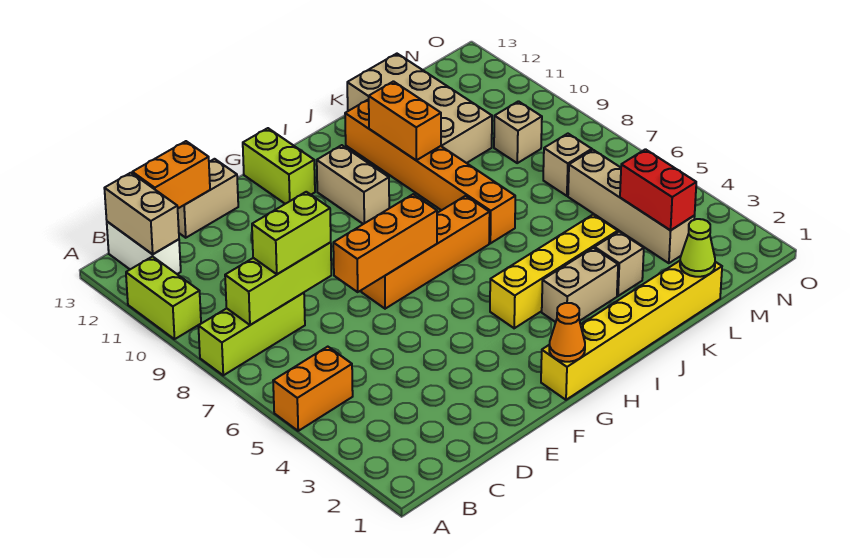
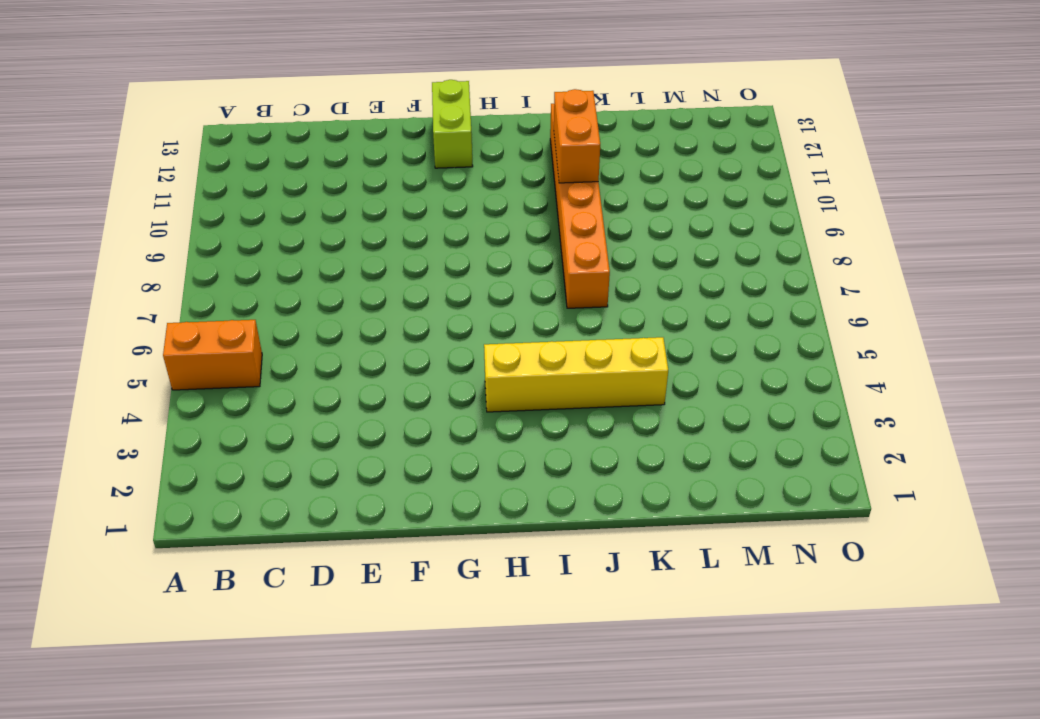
none -> lime brick A8:C8 level 1
none -> lime brick A10:A11 level 1
none -> white brick B12:B13 level 1

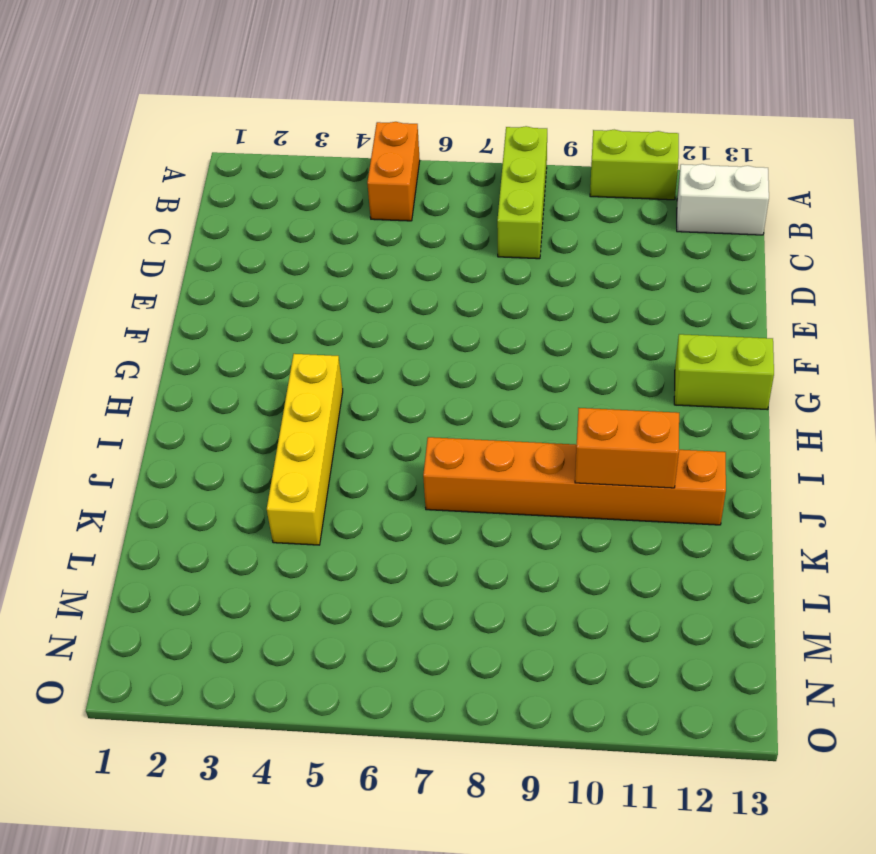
none -> tan brick D13:E13 level 1
none -> orange brick F7:I7 level 1
none -> yellow brick G1:L1 level 1

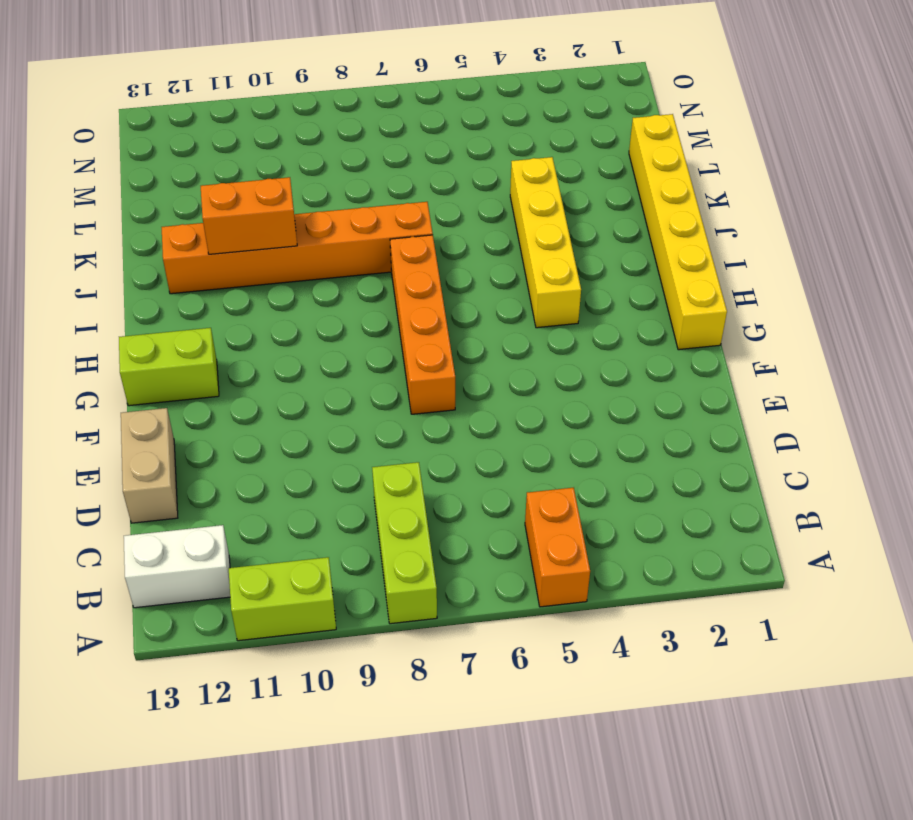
none -> tan brick H10:H11 level 1
none -> tan brick I3:J3 level 1
none -> tan brick K3 level 1

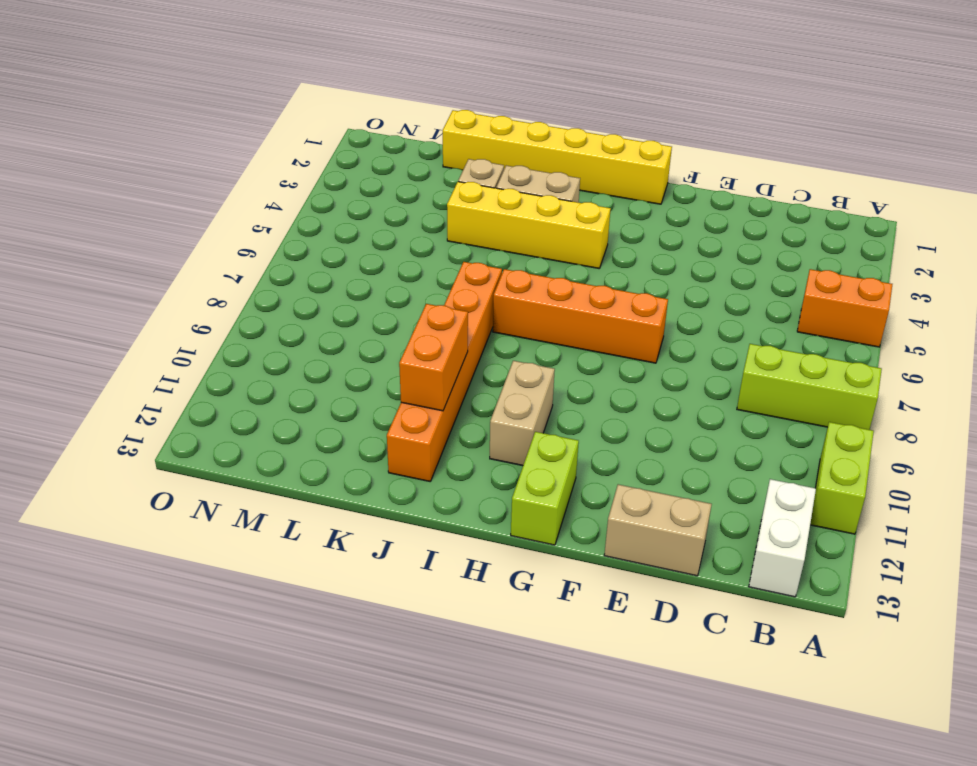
none -> tan brick K10:L13 level 1
none -> tan brick M3:M6 level 1
none -> tan brick M7 level 1

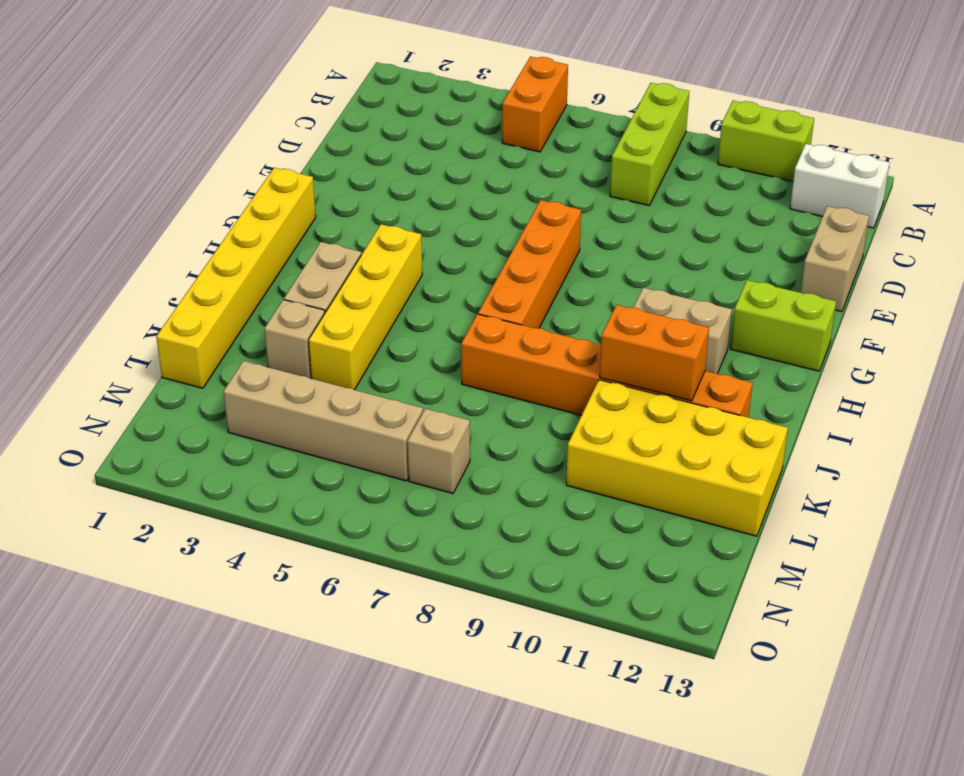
yellow brick K10:L13 level 1 -> tan brick K10:L13 level 1
none -> tan brick M9 level 1
none -> lime brick B8:D8 level 2
none -> tan brick B12:B13 level 2

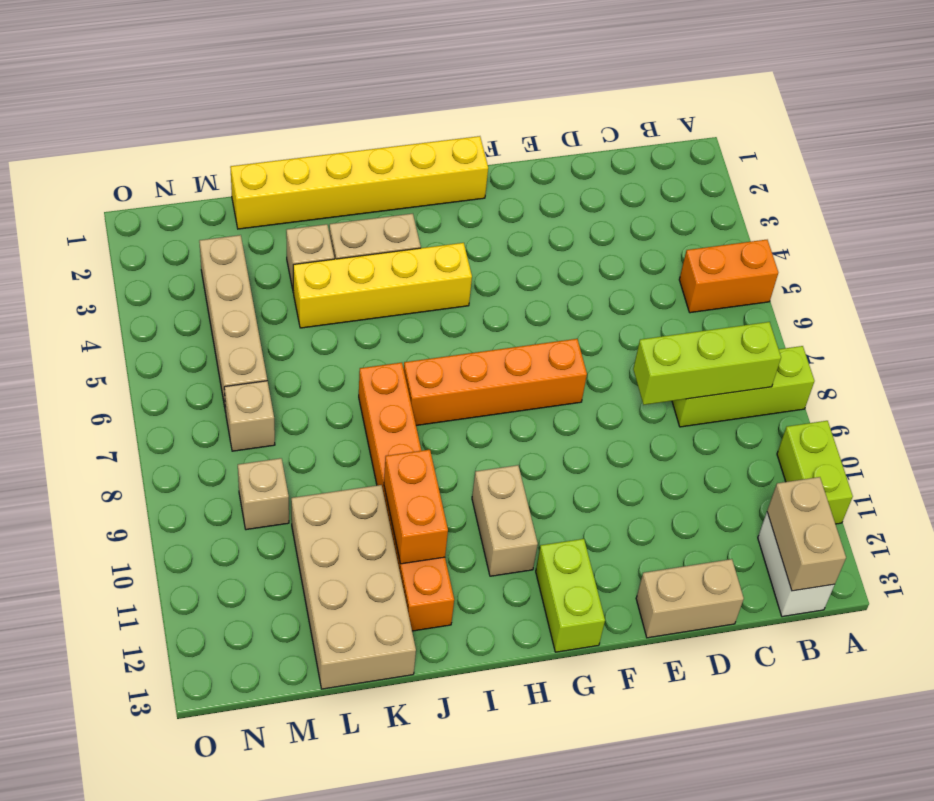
none -> orange brick C13:D13 level 2
none -> orange brick E7:G7 level 2
none -> orange cone G1 level 2

